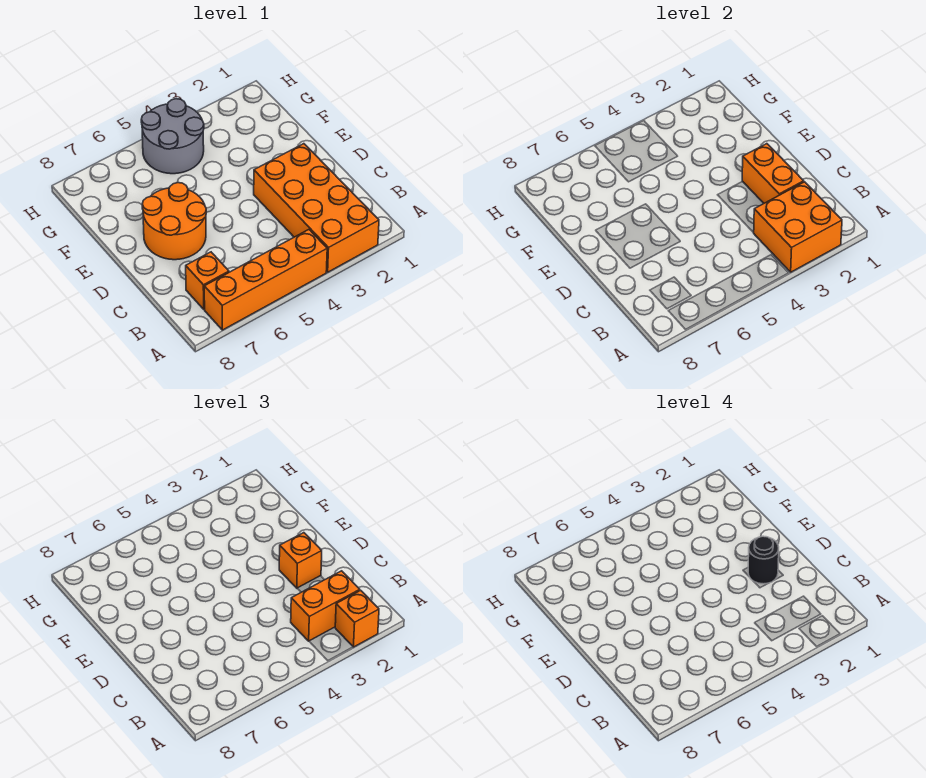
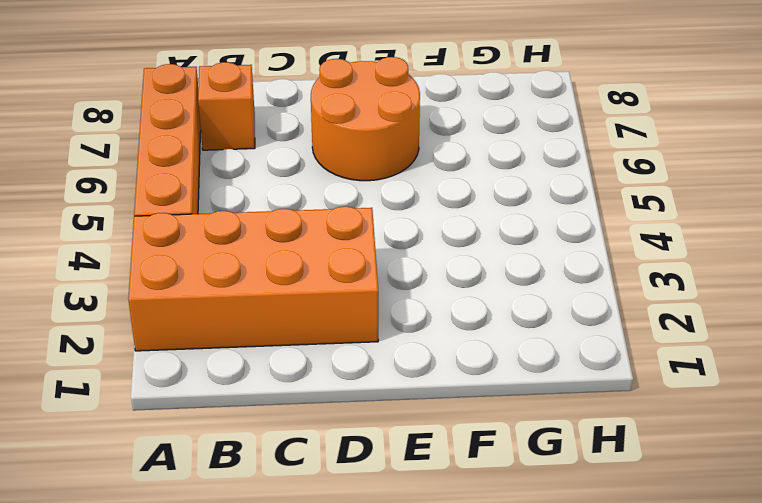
none -> grey round brick G4:H5 level 1
none -> orange brick A2:B3 level 2

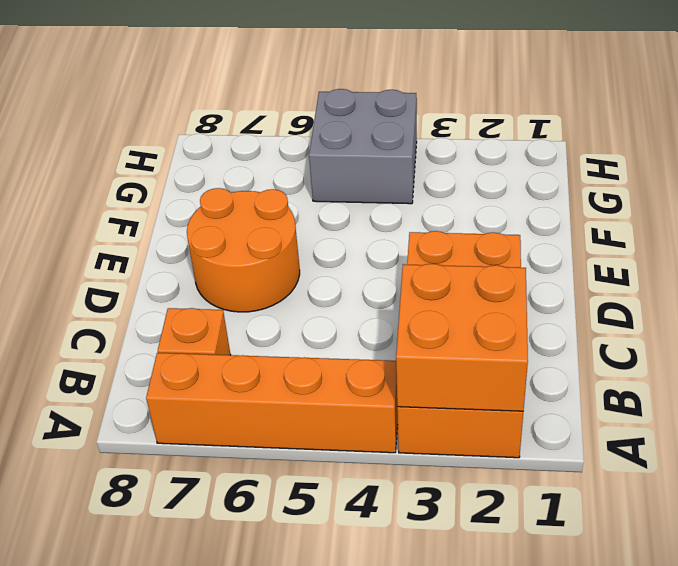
grey brick G4:H5 level 1 -> grey round brick G4:H5 level 1
none -> orange brick C2:D2 level 2
none -> orange brick A2 level 3

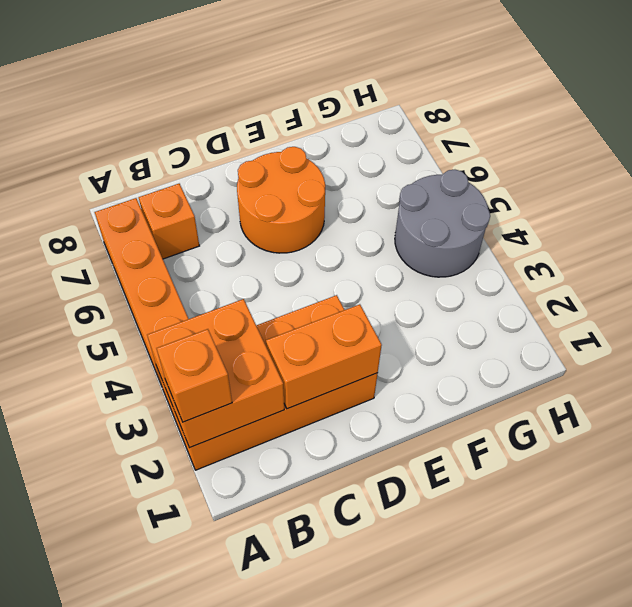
none -> orange brick B2:B3 level 3
none -> orange brick D2 level 3

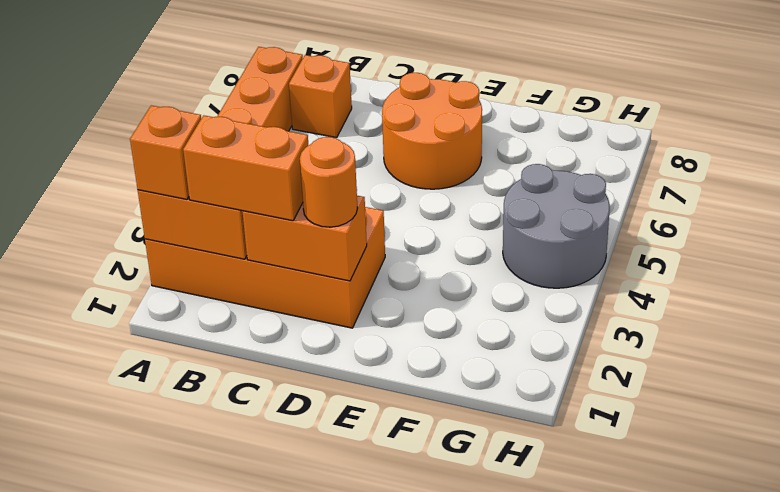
orange brick B2:C2 level 3 -> orange brick B2:B3 level 3
orange round brick D2 level 3 -> orange brick D2 level 3
none -> black round brick D2 level 4

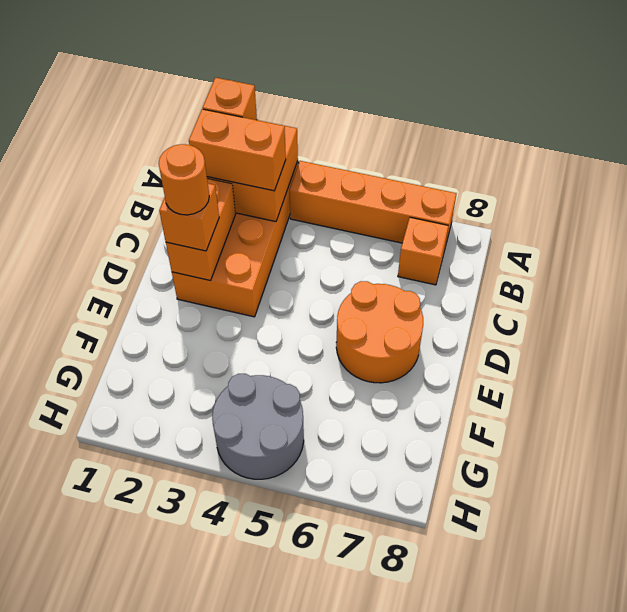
orange round brick D2 level 4 -> black round brick D2 level 4

